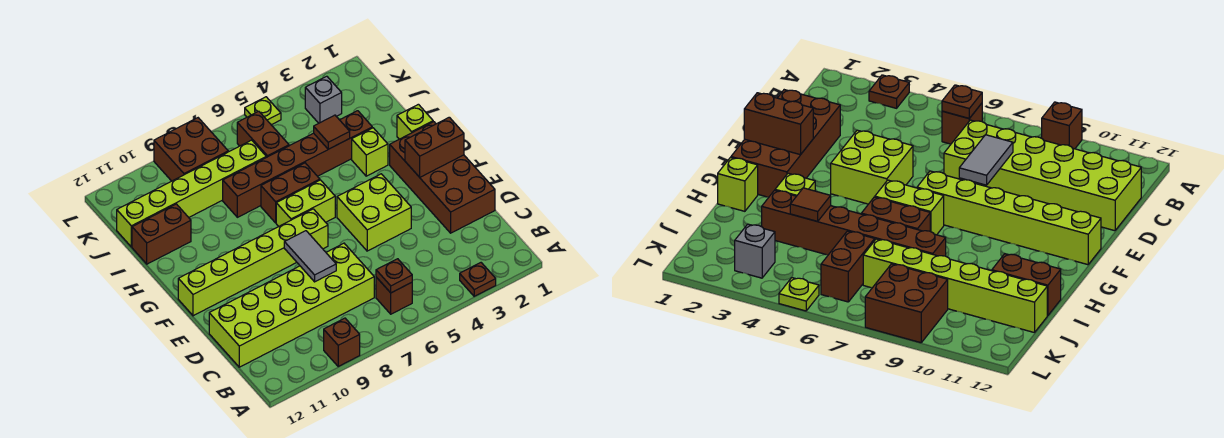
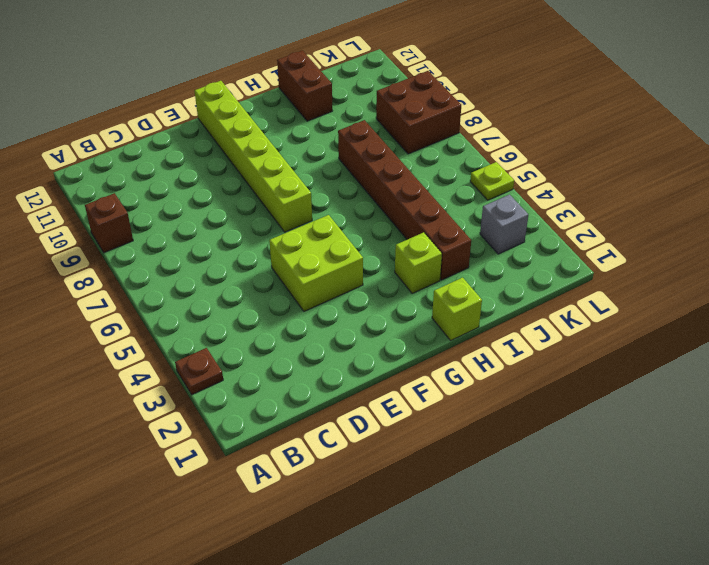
none -> brown brick B6 level 1
none -> lime brick C7:D12 level 1
none -> brown brick D1:G2 level 1

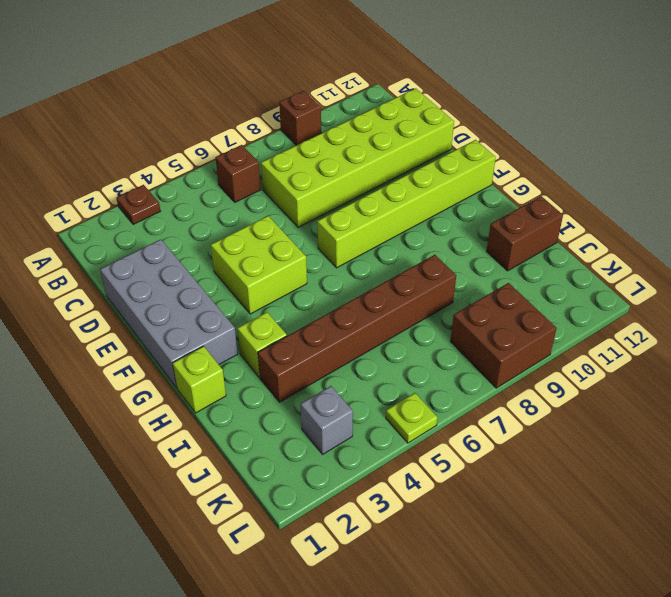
grey brick D1:G2 level 1 -> brown brick D1:G2 level 1
none -> lime brick G6:G7 level 1
none -> brown brick H6:H7 level 1
none -> brown brick J6:K6 level 1

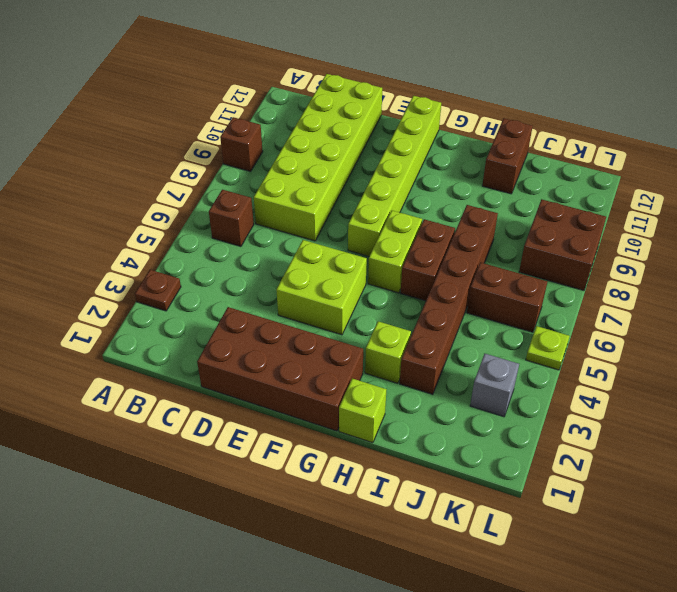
none -> lime brick J7:J12 level 1
none -> brown plate B6 level 2
none -> grey tile D8:E8 level 2

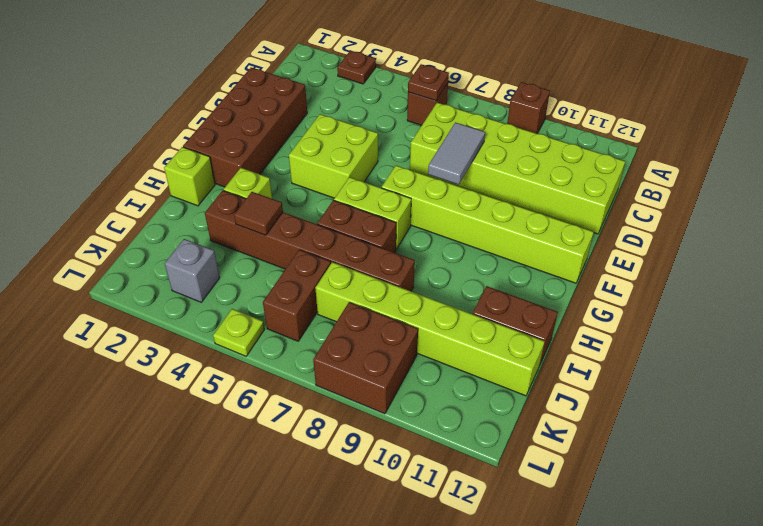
none -> brown brick F1:F2 level 2

